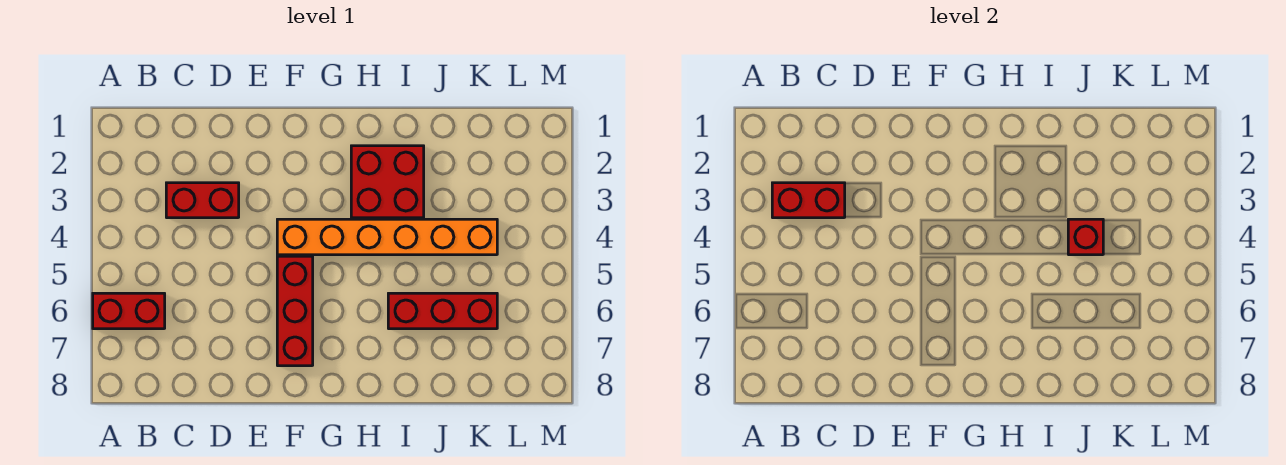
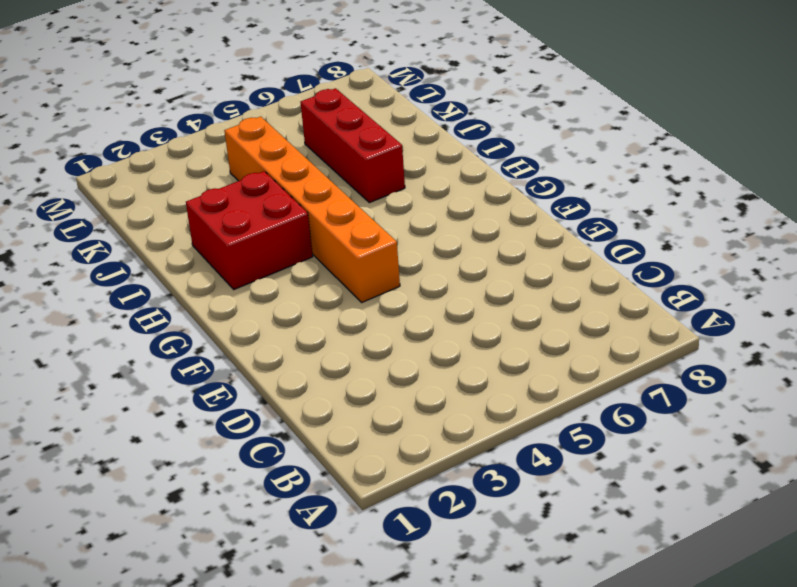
none -> red brick A6:B6 level 1
none -> red brick C3:D3 level 1

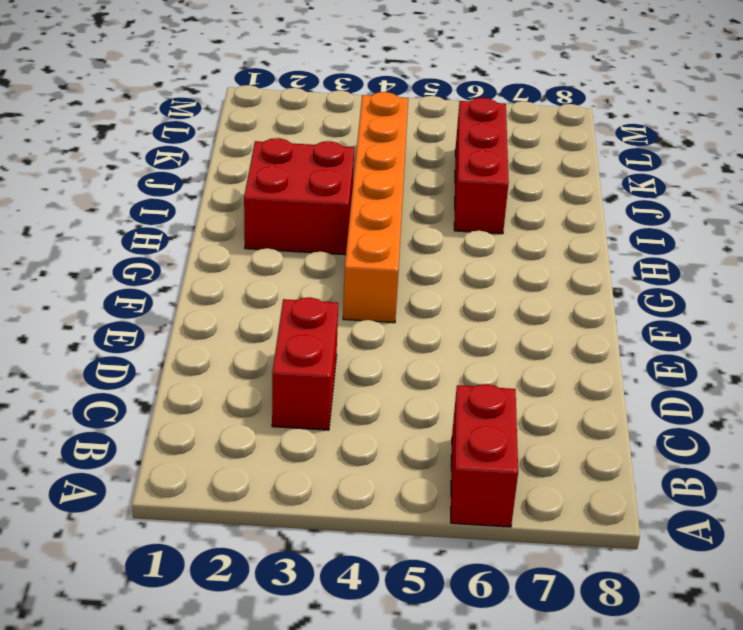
none -> red brick F5:F7 level 1
none -> red brick B3:C3 level 2

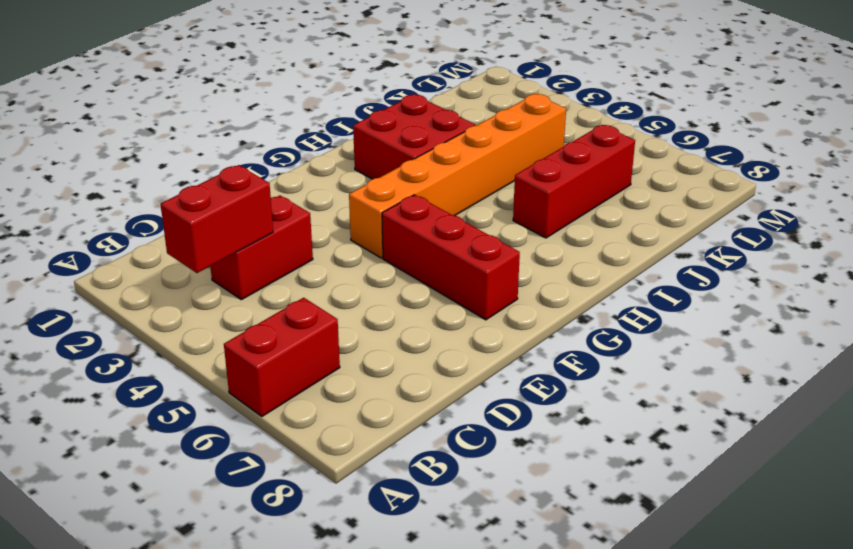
none -> red brick J4 level 2

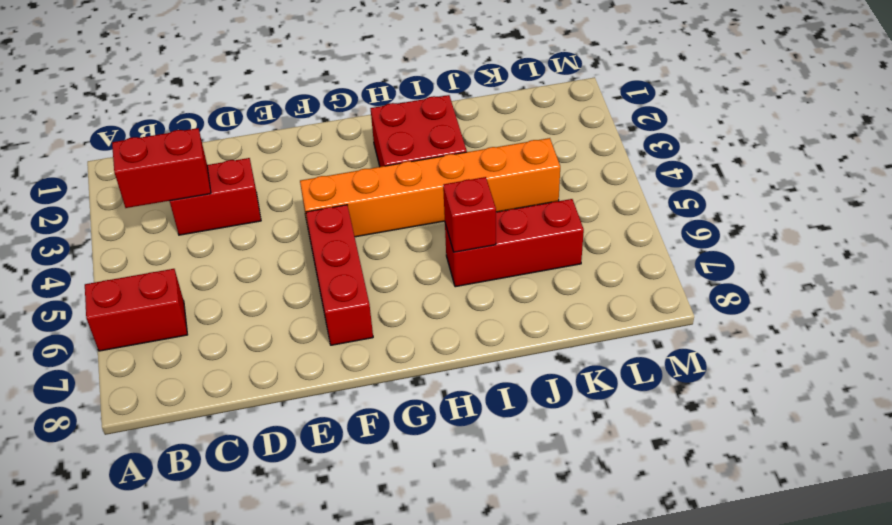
red brick I6 level 2 -> red brick J4 level 2

